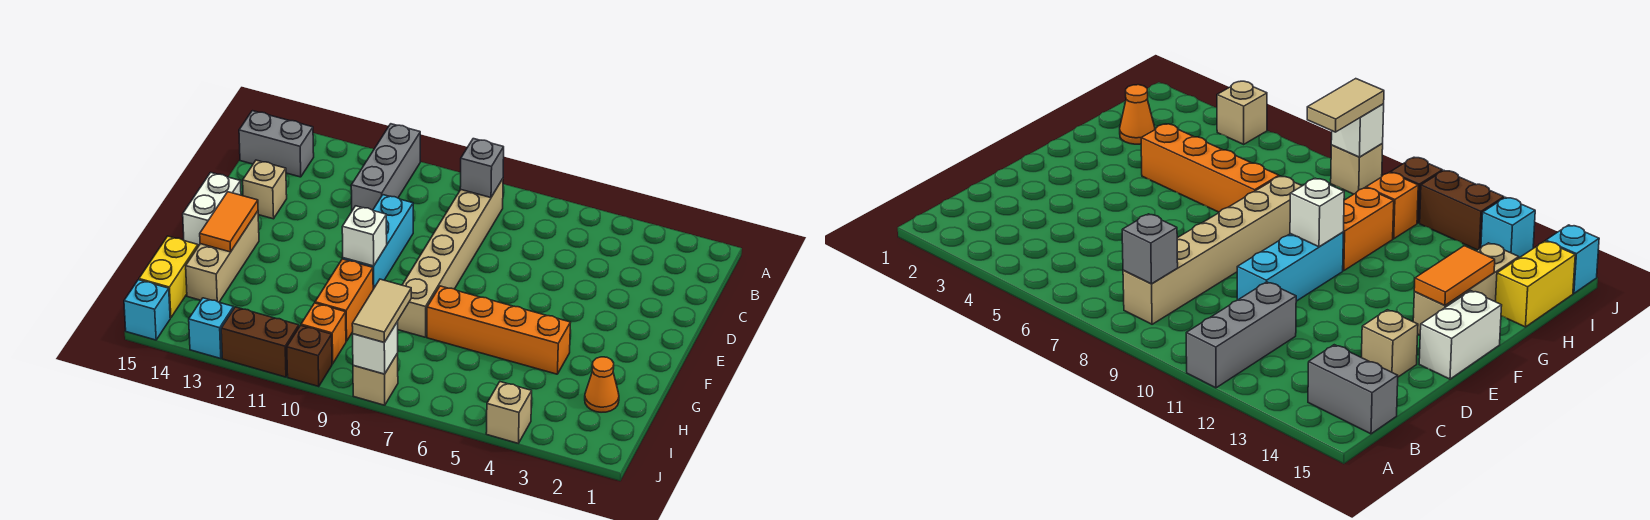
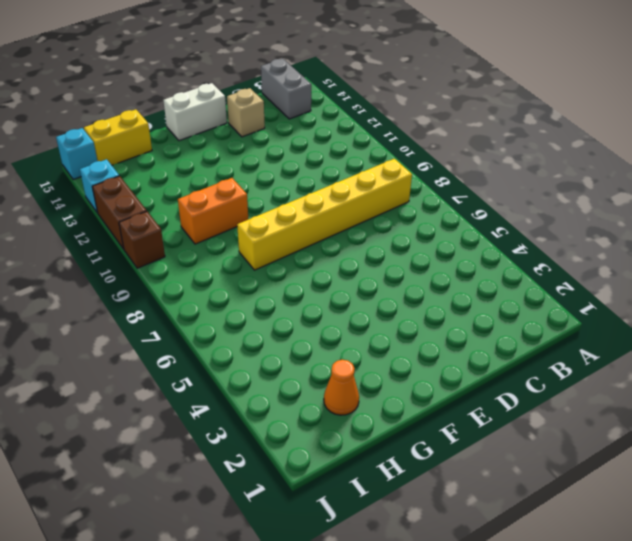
yellow brick B8:G8 level 1 -> tan brick B8:G8 level 1
none -> grey brick A11:C11 level 1
none -> cyan brick D10:F10 level 1
none -> tan brick F14:H14 level 1

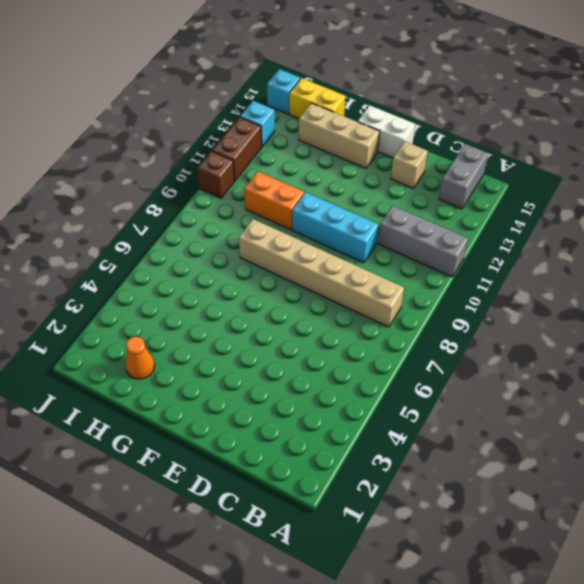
none -> orange brick G4:G7 level 1
none -> orange brick I10 level 1
none -> tan brick J4 level 1

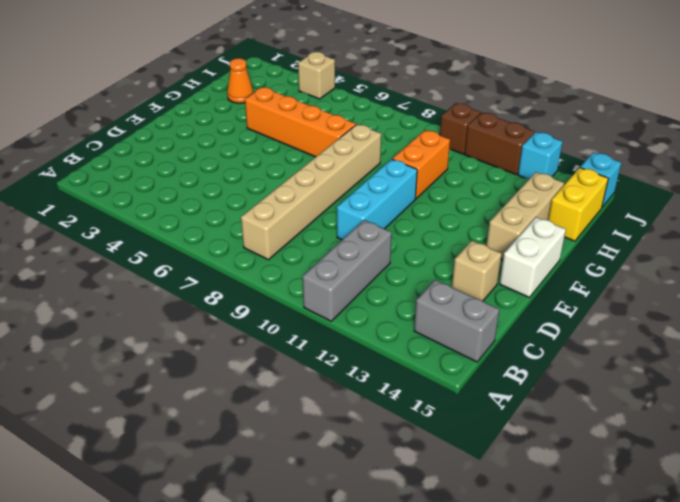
none -> orange brick I10 level 1
none -> tan brick J8 level 1
none -> grey brick B8 level 2

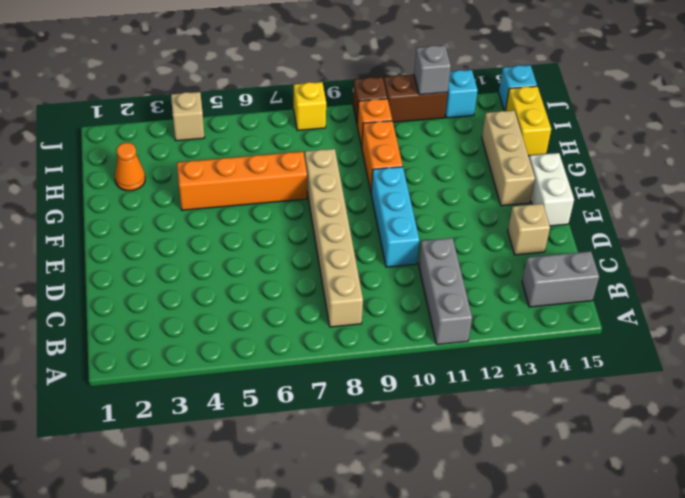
yellow brick J8 level 1 -> tan brick J8 level 1
grey brick J12 level 2 -> grey brick B8 level 2
none -> white brick F10 level 2
none -> orange tile F14:G14 level 2
none -> white brick J8 level 2

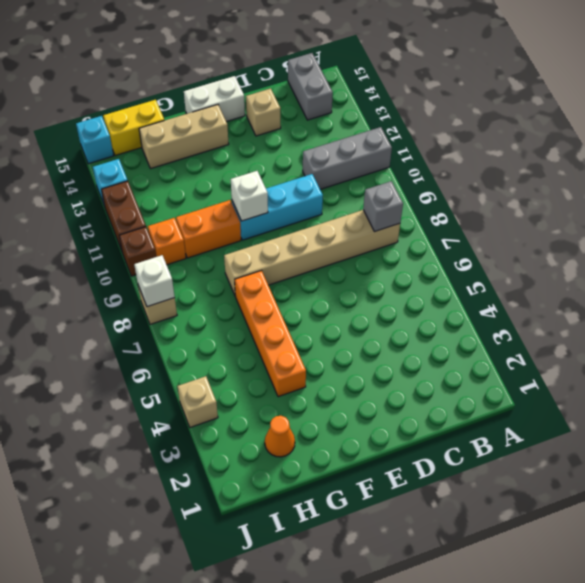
none -> orange tile F14:G14 level 2
none -> tan tile I8:J8 level 3

